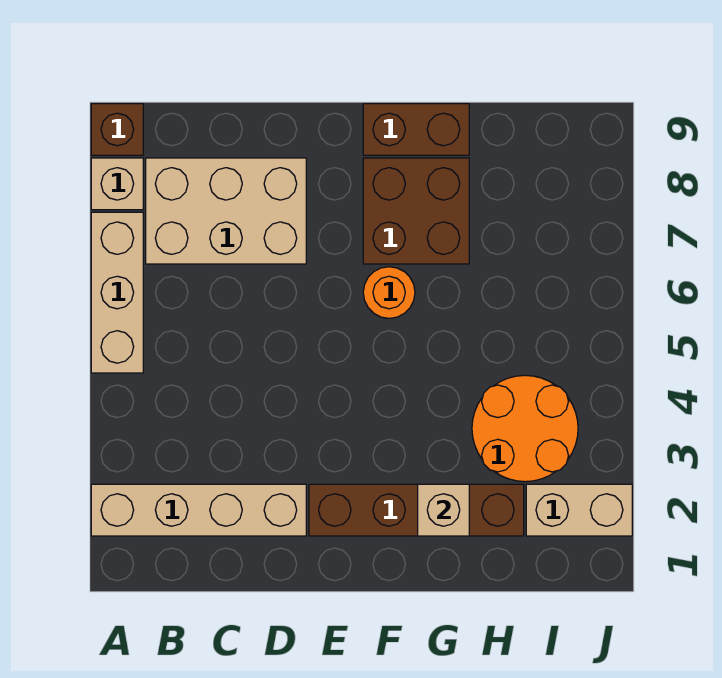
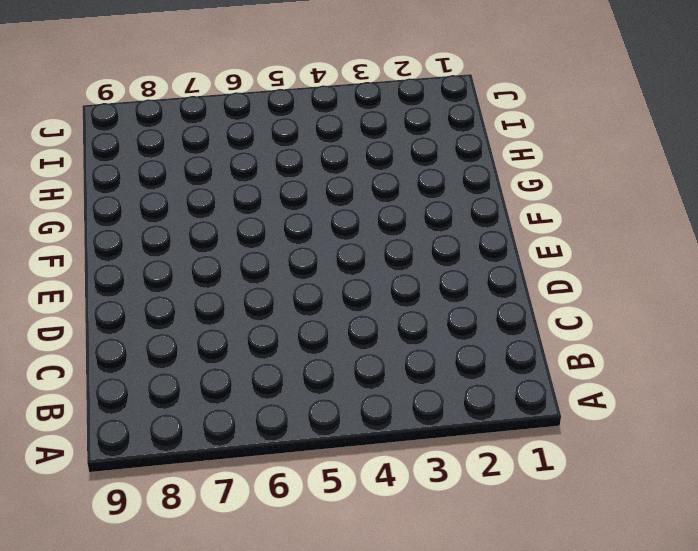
none -> tan brick A2:D2 level 1
none -> tan brick A5:A7 level 1
none -> tan brick A8 level 1

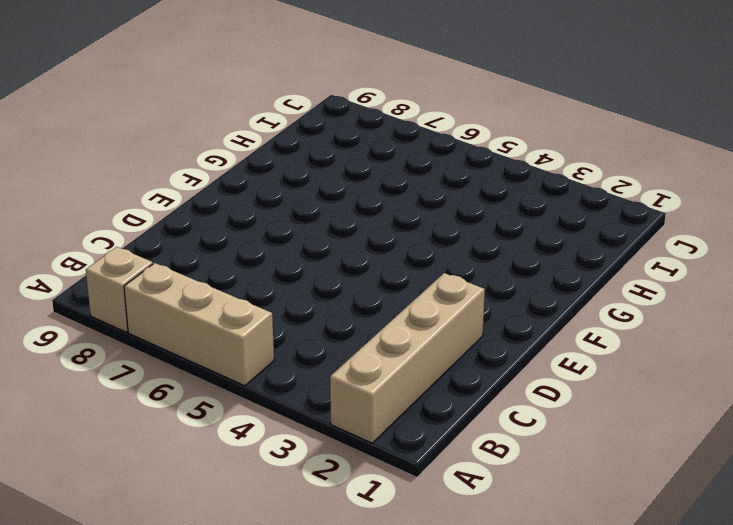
none -> brown brick A9 level 1
none -> tan brick B7:D8 level 1
none -> brown brick E2:H2 level 1

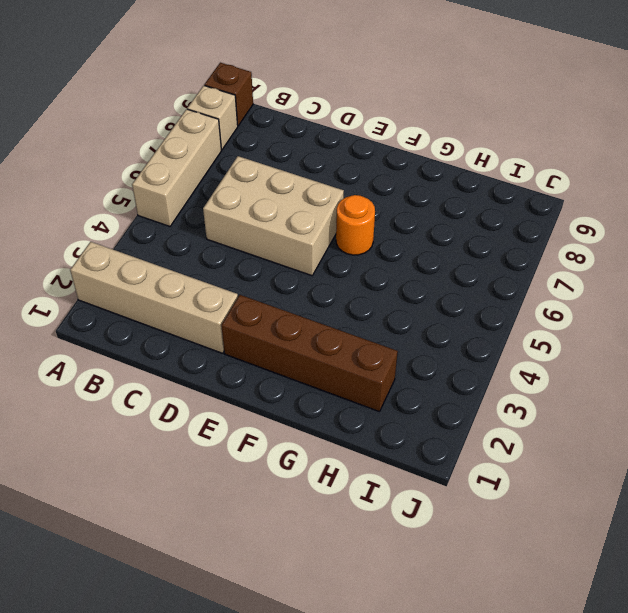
tan brick C5:E6 level 1 -> tan brick B7:D8 level 1
none -> brown brick F7:G8 level 1
none -> brown brick F9:G9 level 1
none -> orange round brick H3:I4 level 1

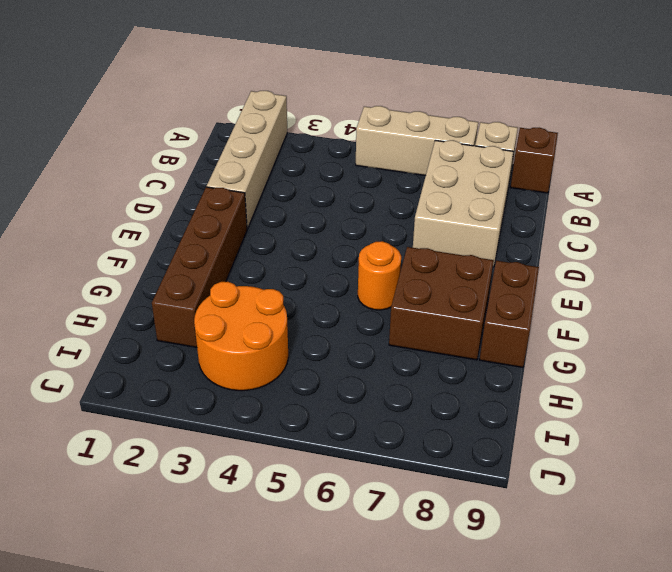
none -> tan brick I2:J2 level 1
none -> tan brick G2 level 2

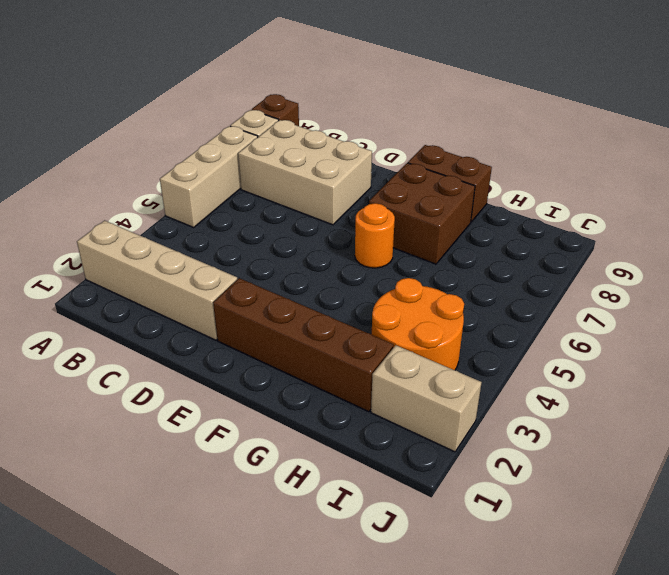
none -> tan brick G2 level 2

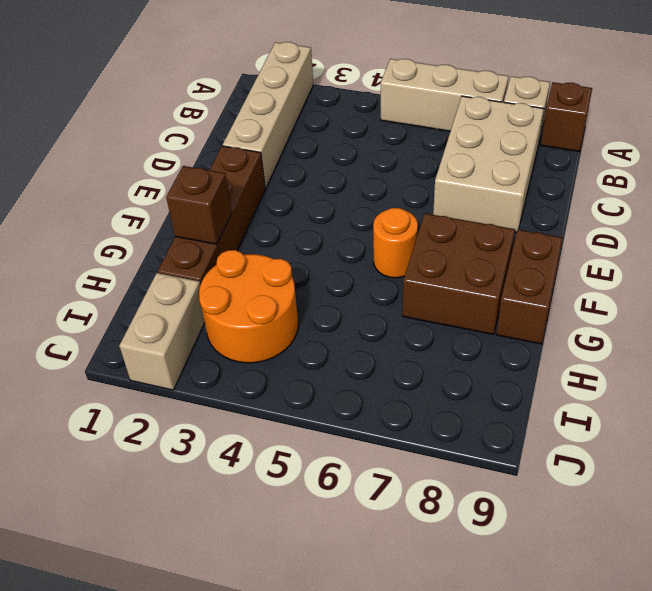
brown brick G2 level 2 -> tan brick G2 level 2

